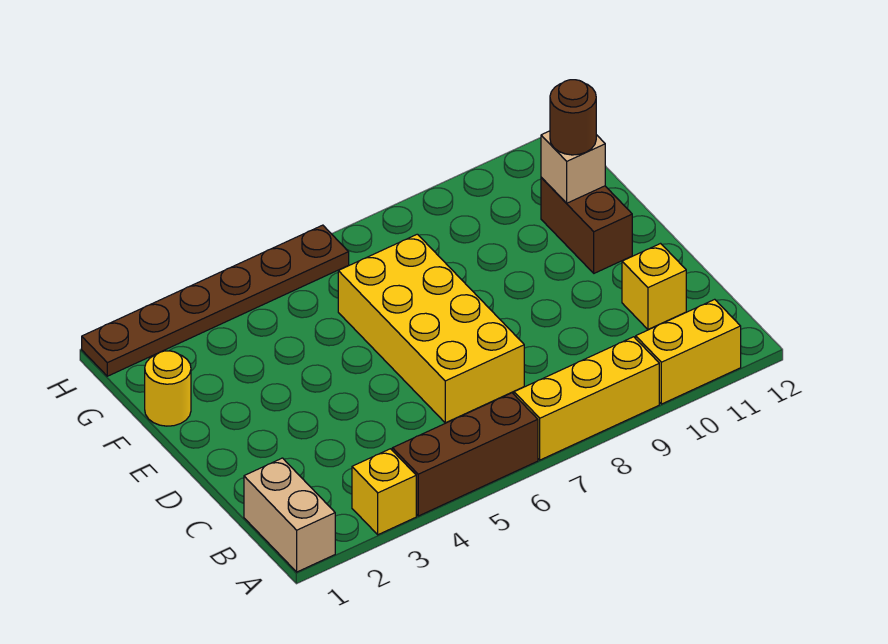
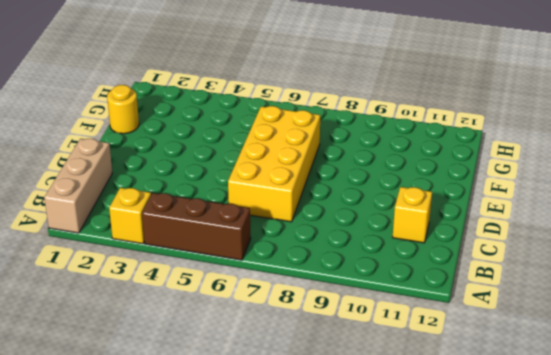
tan brick A1:C1 level 1 -> tan brick A1:B1 level 1
none -> yellow brick A7:A9 level 1
none -> yellow brick A10:A11 level 1
none -> brown brick E11:F11 level 1

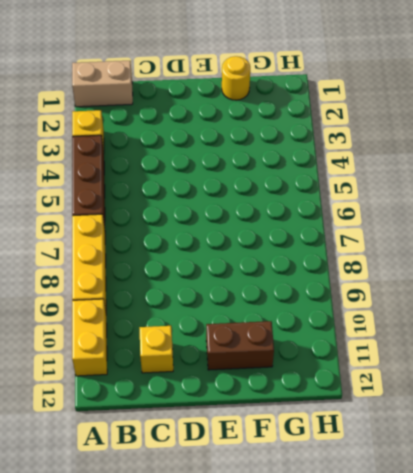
none -> yellow brick C6:F7 level 1
none -> brown plate H1:H6 level 1
none -> tan brick F11 level 2

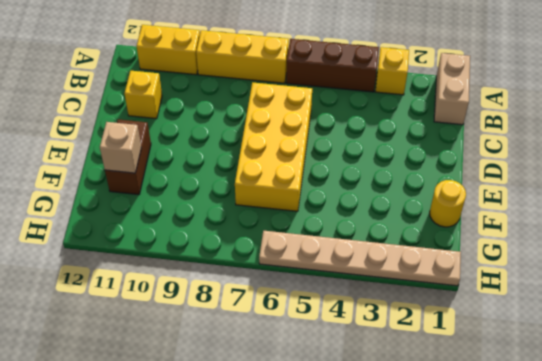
tan plate H1:H6 level 1 -> brown plate H1:H6 level 1
none -> brown round brick F11 level 3

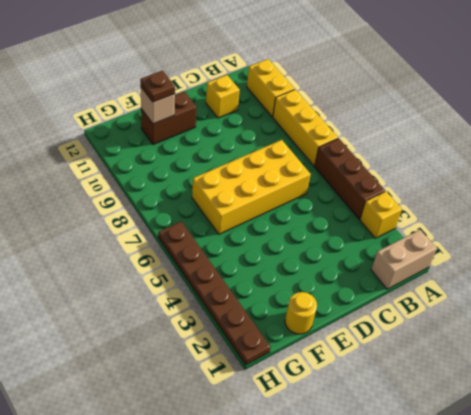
brown plate F11 level 3 -> brown round brick F11 level 3

